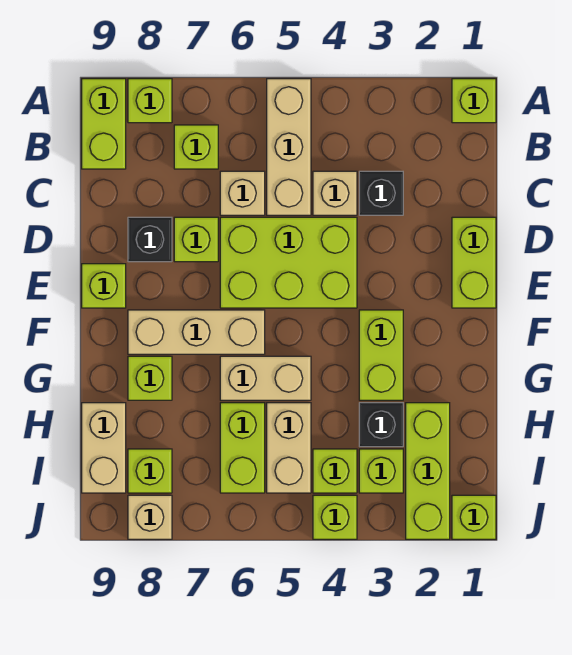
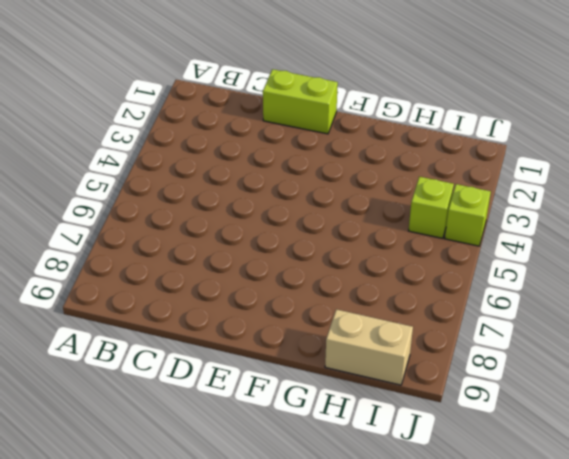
none -> lime brick A1 level 1
none -> tan brick A5:C5 level 1
none -> lime brick A8 level 1

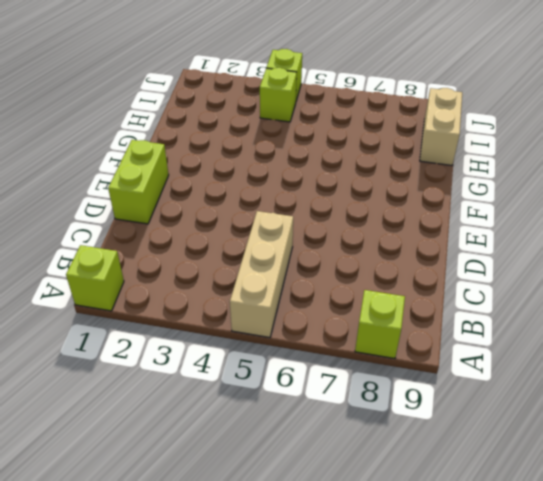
none -> lime brick A9:B9 level 1
none -> lime brick B7 level 1
none -> black brick C3 level 1

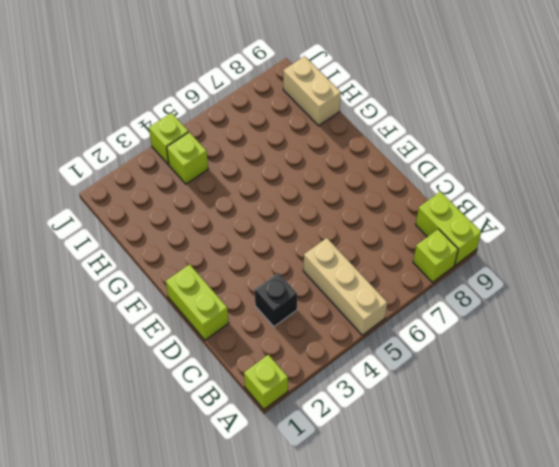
none -> lime brick B7 level 1
none -> tan brick C4 level 1
none -> tan brick C6 level 1

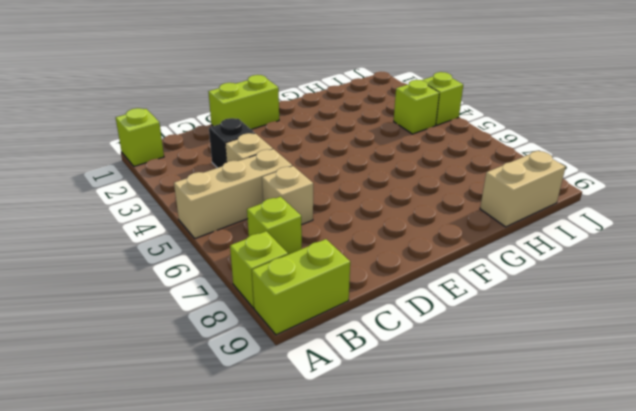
none -> lime brick D4:E6 level 1
none -> lime brick D7 level 1
none -> black brick D8 level 1

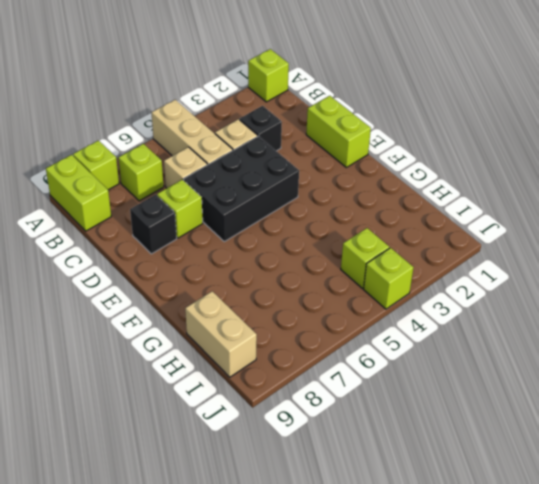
black brick D4:E6 level 1 -> lime brick D4:E6 level 1
none -> lime brick E9 level 1
none -> lime brick F3:G3 level 1
none -> tan brick F6:F8 level 1

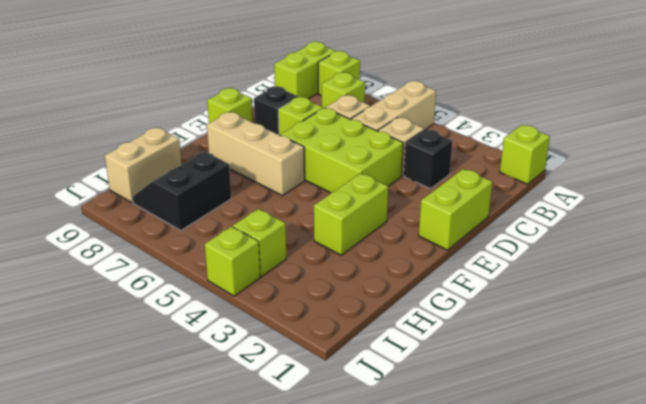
black slope H7:I8 level 1 top 7 -> lime brick I8 level 1
none -> tan brick G5:G6 level 1
none -> lime brick G8 level 1
none -> lime brick H2:J2 level 1

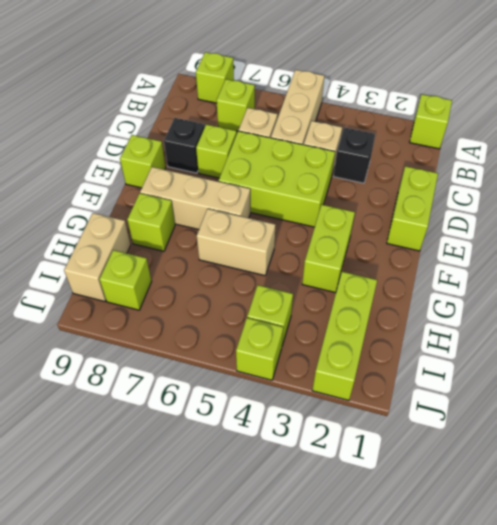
none -> lime brick A9:B9 level 1
none -> black brick H3 level 1
none -> tan brick H5:I5 level 1

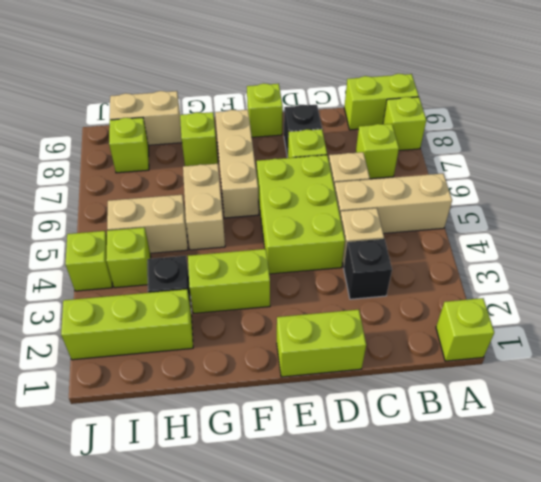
none -> lime brick H6:I6 level 1
none -> lime brick I3 level 1
none -> lime brick J1 level 1

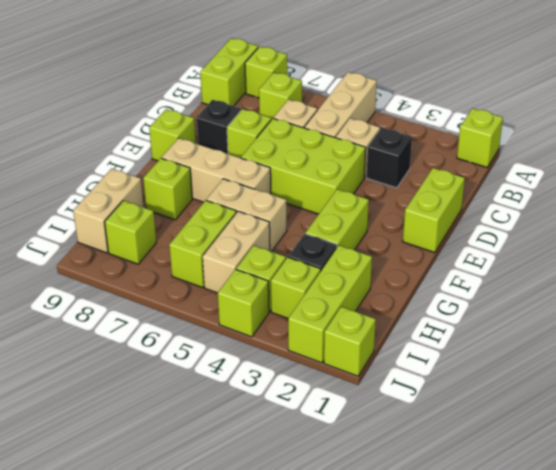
none -> tan brick J8 level 1

